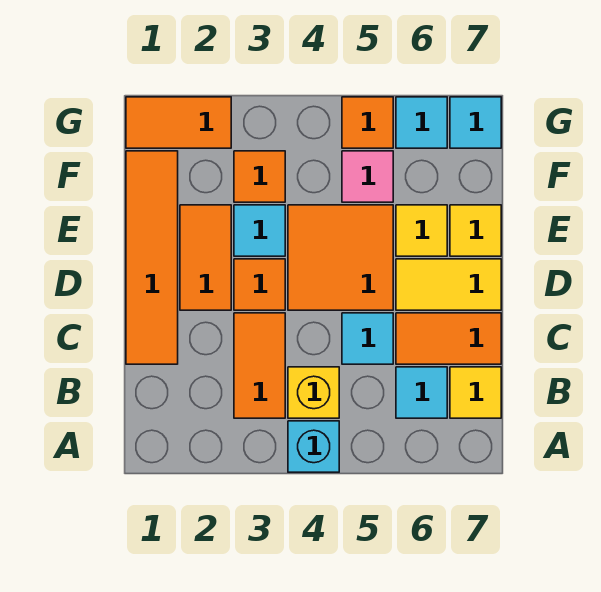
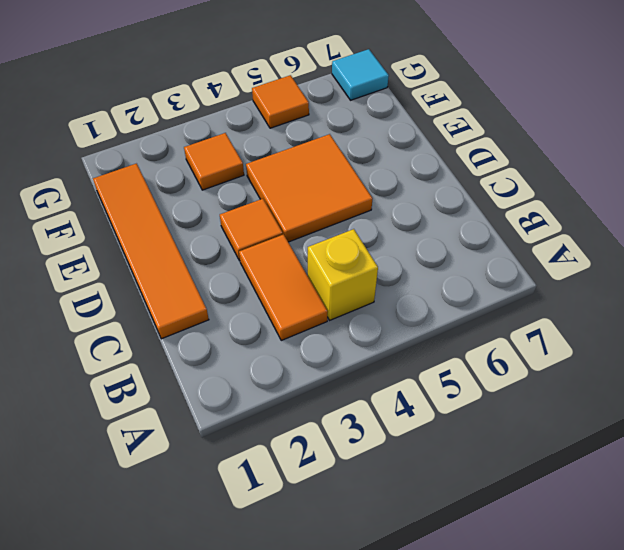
none -> cyan brick A4 level 1
none -> cyan tile B6 level 1
none -> yellow tile B7 level 1

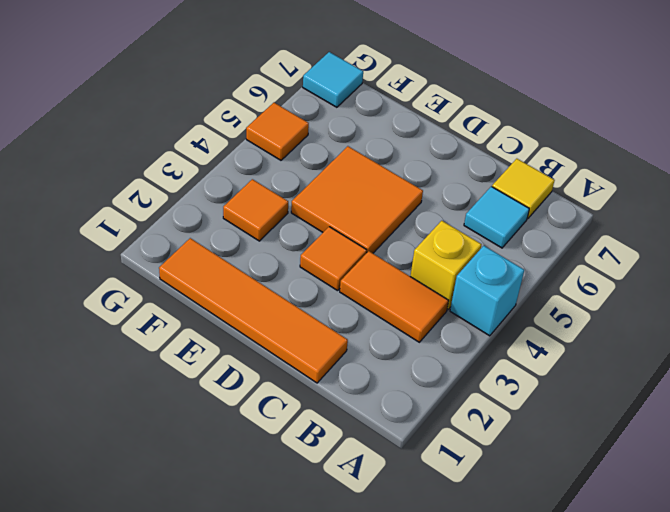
none -> cyan tile C5 level 1
none -> orange tile C6:C7 level 1
none -> orange tile D2:E2 level 1

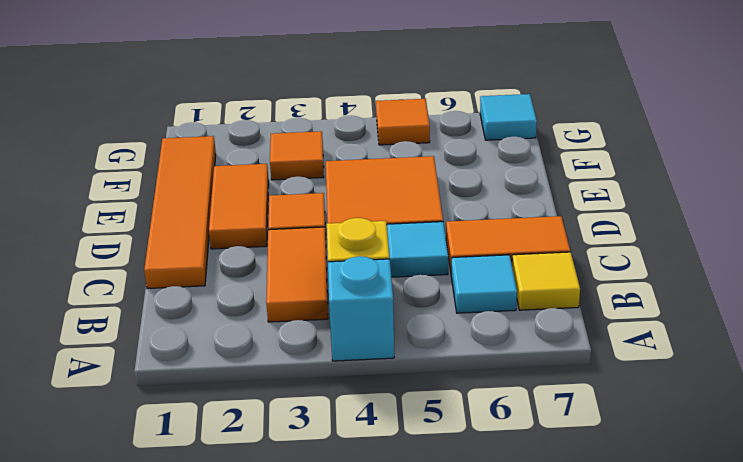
none -> yellow tile D6:D7 level 1
none -> cyan tile E3 level 1
none -> yellow tile E6 level 1

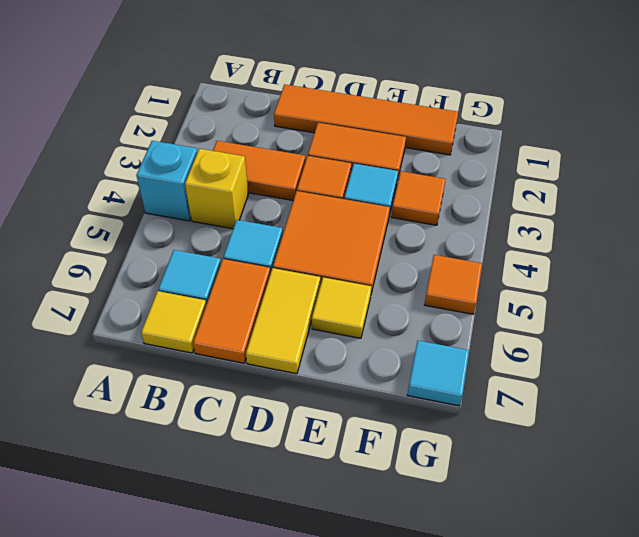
none -> yellow tile E7 level 1
none -> pink tile F5 level 1
none -> orange tile G1:G2 level 1

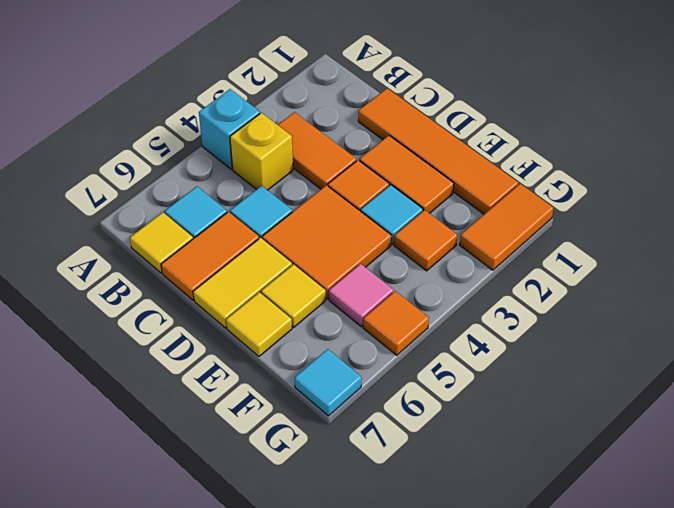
none -> cyan tile G6 level 1

